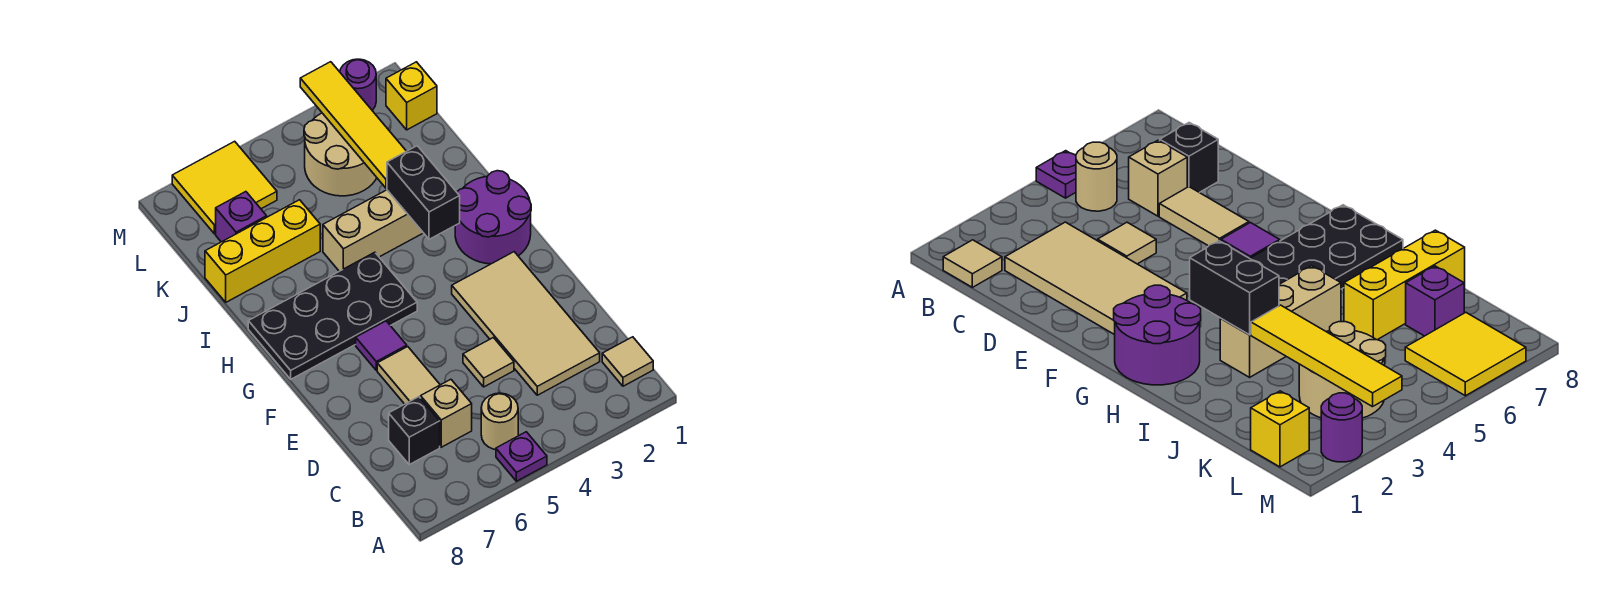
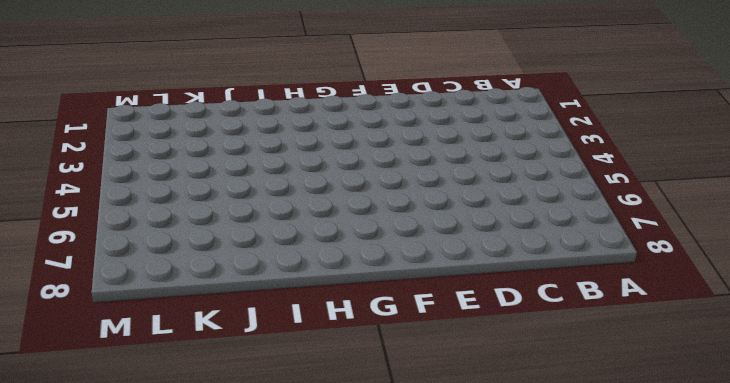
none -> purple plate A5 level 1
none -> tan tile B1 level 1
none -> tan round brick B5 level 1

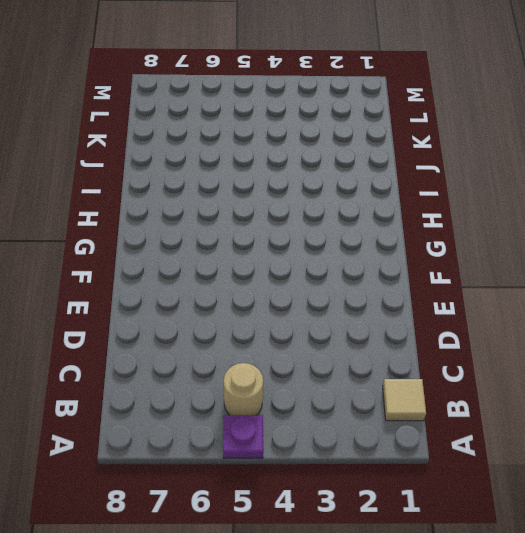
none -> tan tile C2:F3 level 1
none -> tan brick C6 level 1
none -> black brick C7 level 1

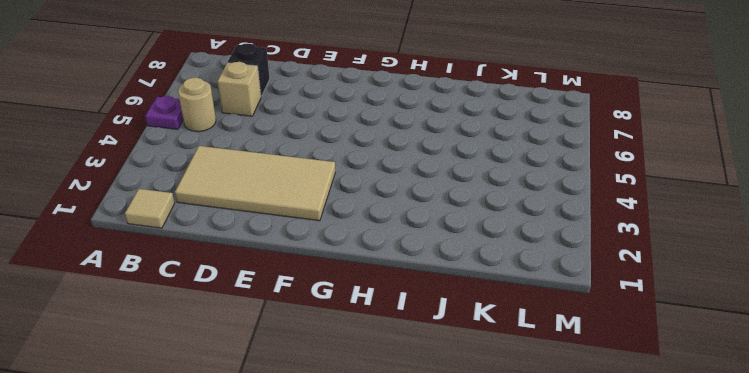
none -> tan tile D4 level 1
none -> tan tile D6:E6 level 1
none -> purple tile F6 level 1

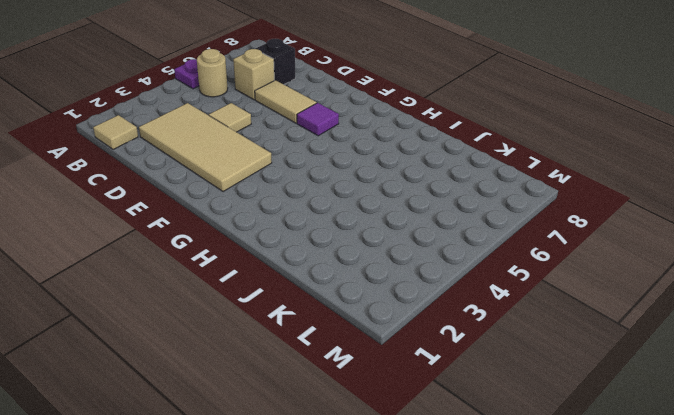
none -> purple round brick G1:H2 level 1
none -> black plate G5:H8 level 1
none -> tan brick I3:I5 level 1

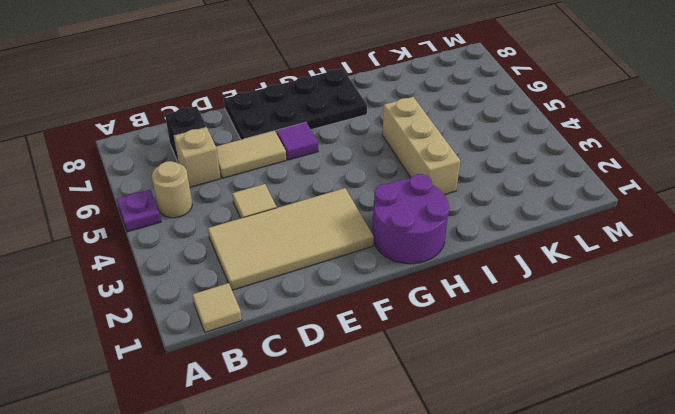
black plate E7:H8 level 1 -> black plate G5:H8 level 1
none -> yellow brick J6:J8 level 1
none -> tan round brick K3:L4 level 1
none -> purple brick K7 level 1

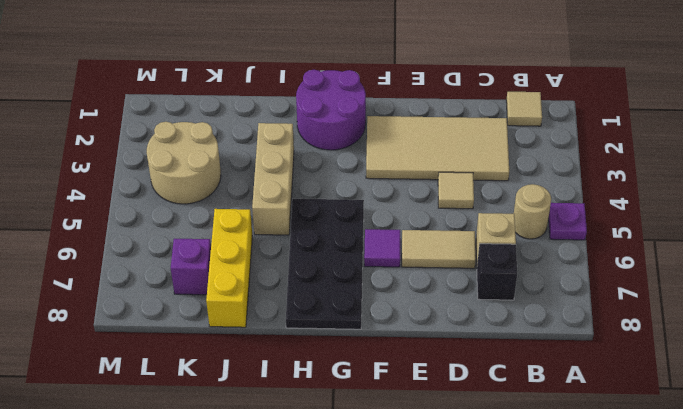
none -> yellow brick L1 level 1
none -> yellow tile L6:M7 level 1
none -> purple round brick M2 level 1

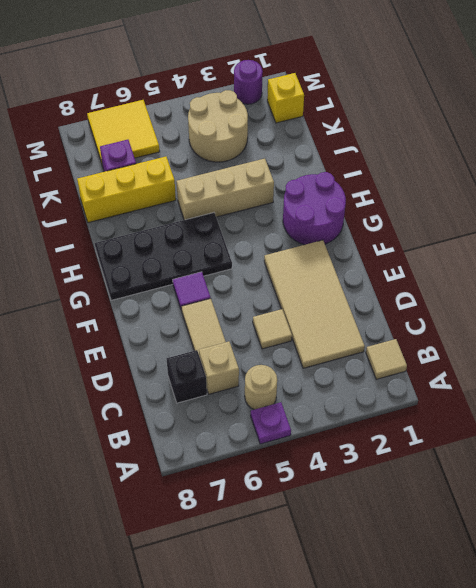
none -> black brick H3:I3 level 2
none -> yellow tile J3:M3 level 2

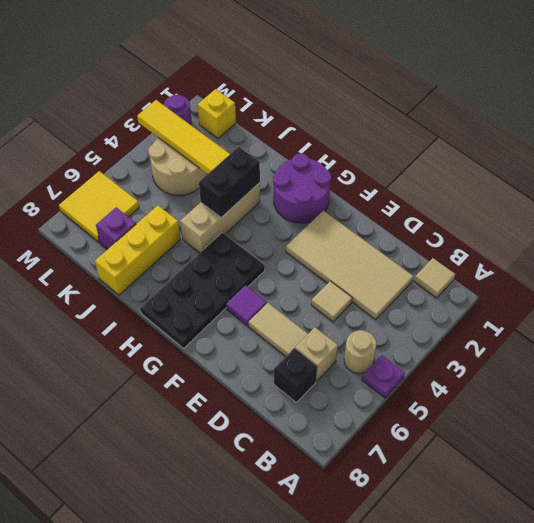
black brick I3:I4 level 2 -> black brick H3:I3 level 2

